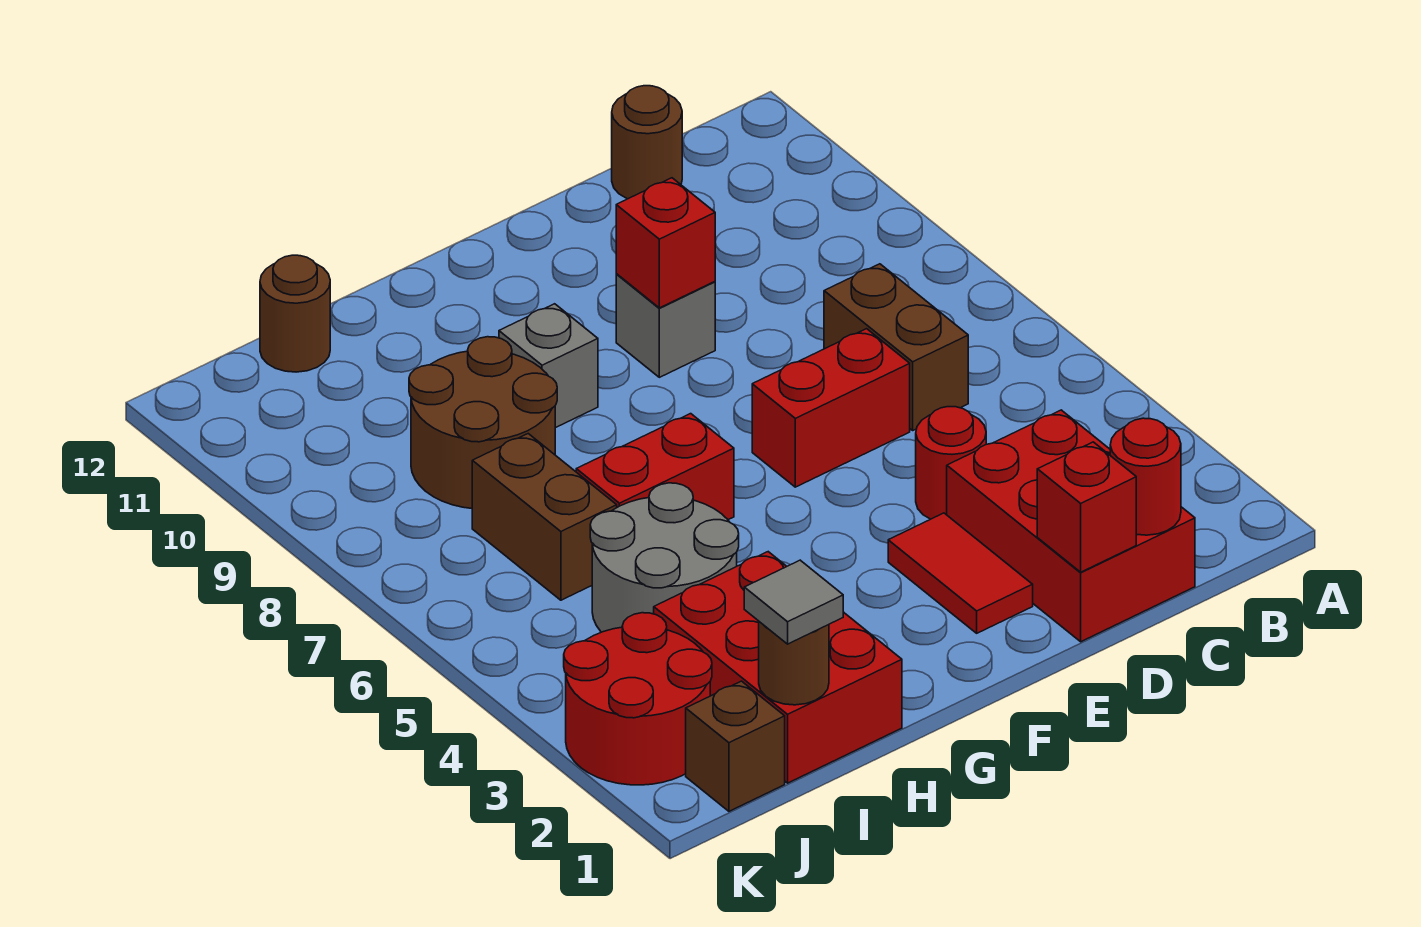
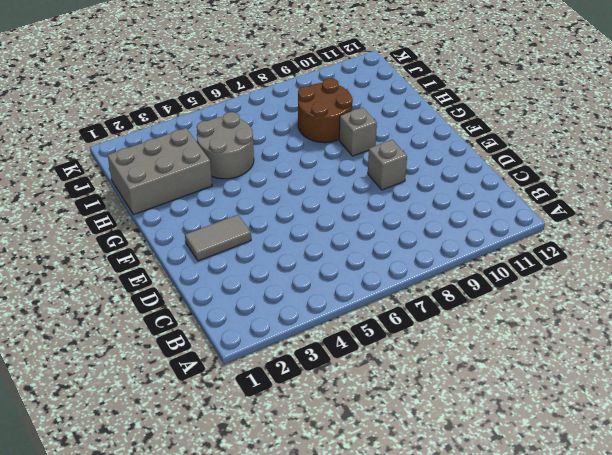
grey tile E2:E3 level 1 -> red tile E2:E3 level 1
grey brick H1:I3 level 1 -> red brick H1:I3 level 1
none -> red brick C1:D3 level 1
none -> brown brick C6:C7 level 1
none -> brown round brick C12 level 1

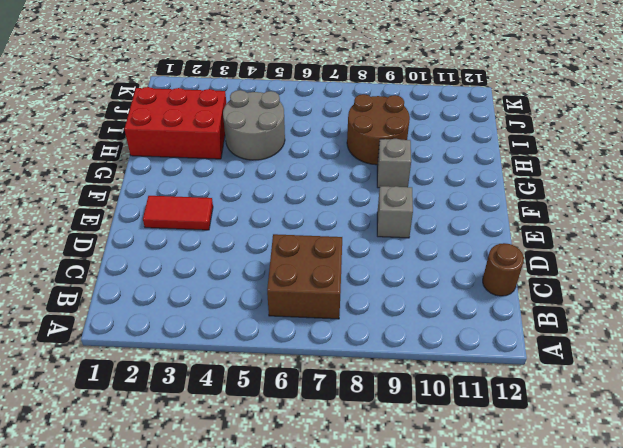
brown brick B6:C7 level 1 -> brown brick C6:C7 level 1
none -> red brick C1:D3 level 1
none -> red round brick D4 level 1
none -> red brick D6:E6 level 1

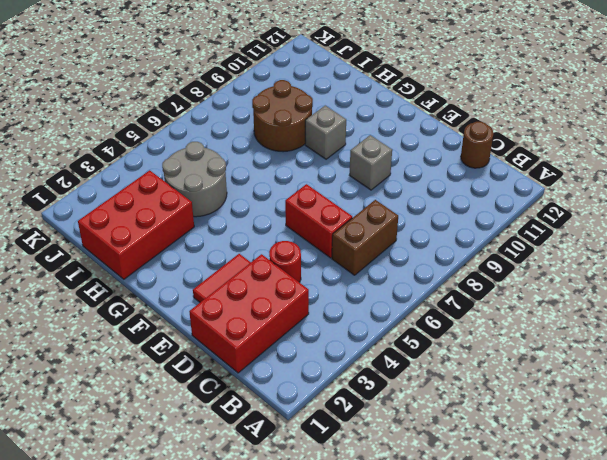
none -> red brick G6:H6 level 1
none -> brown brick I6:I7 level 1
none -> brown round brick I12 level 1

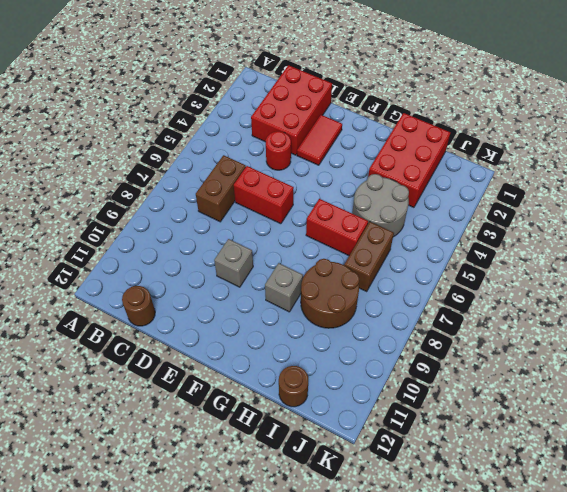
none -> brown brick J1 level 1
none -> red round brick J2:K3 level 1
none -> red round brick C1 level 2

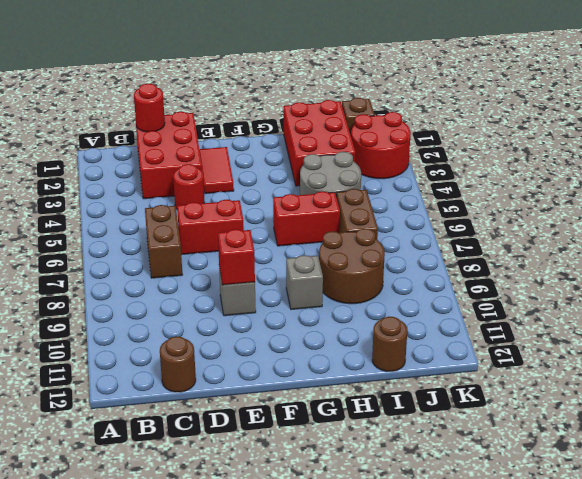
none -> red brick D1 level 2
none -> brown round brick I1 level 2
none -> grey tile I1 level 3

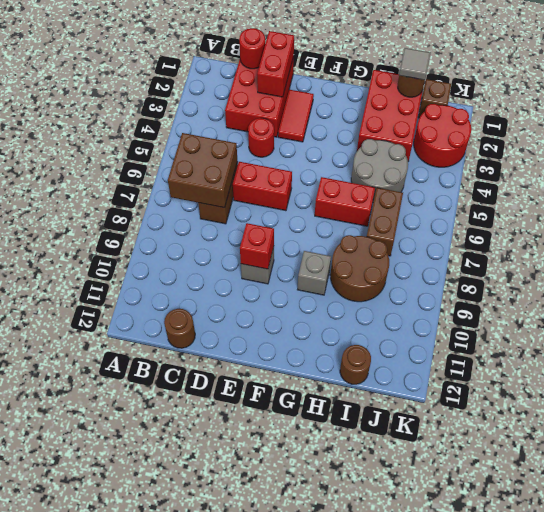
brown brick B6:C7 level 2 -> none
red brick D1:D2 level 2 -> red brick D1 level 2

